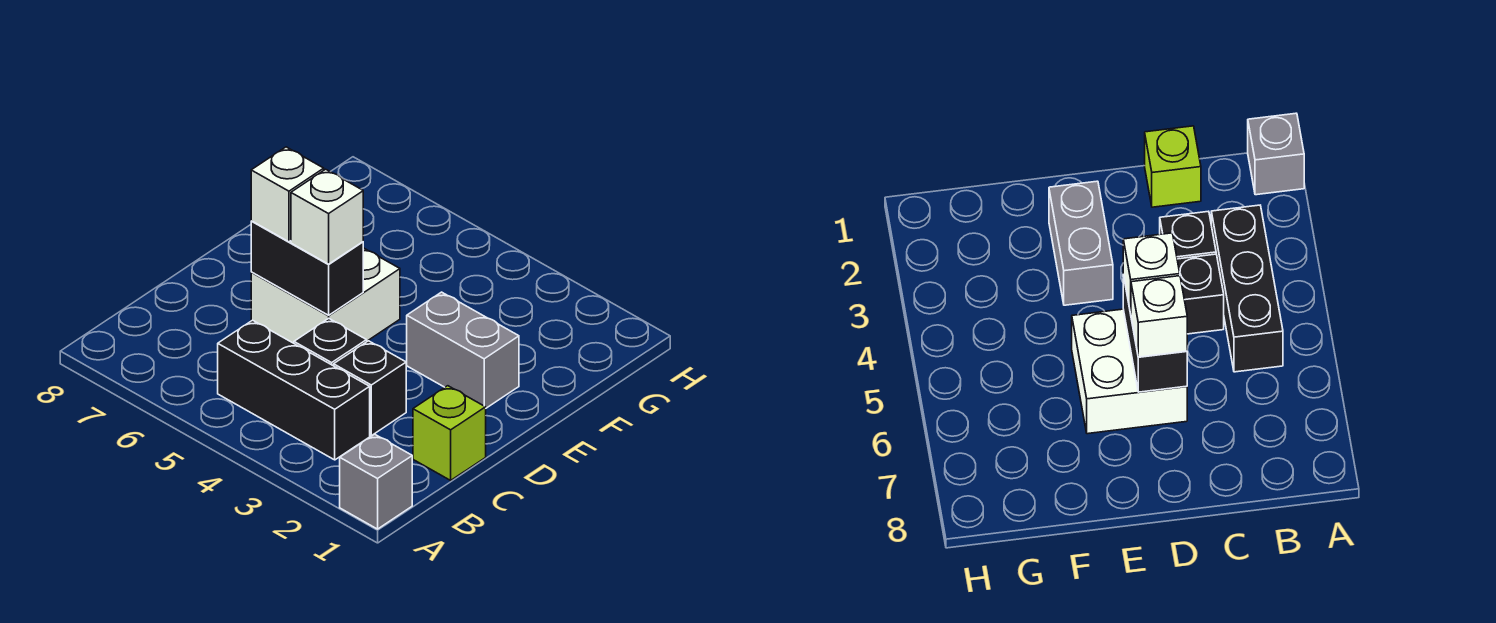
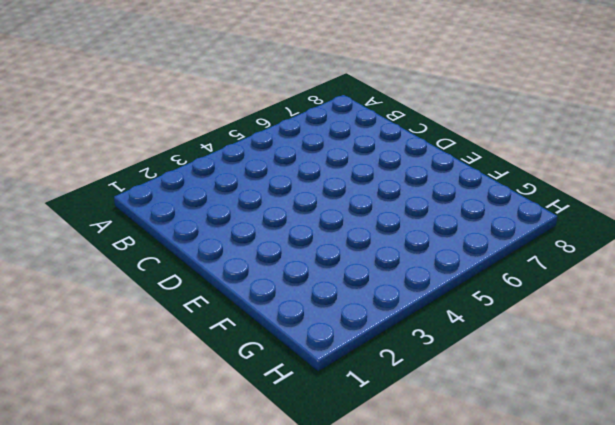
none -> grey brick A1 level 1
none -> black brick B3:B5 level 1

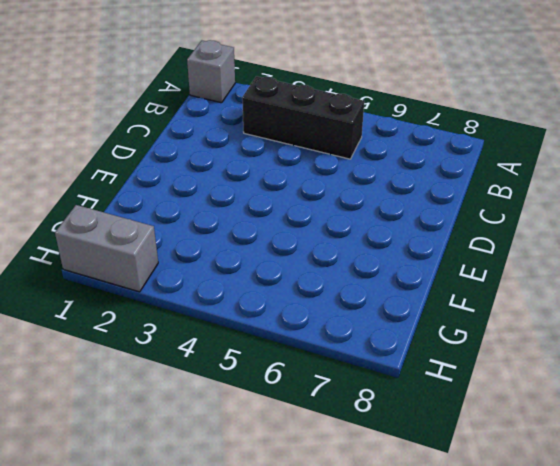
grey brick H1:H2 level 1 -> grey brick E2:E3 level 1
none -> lime brick C1 level 1
none -> black brick C3 level 1

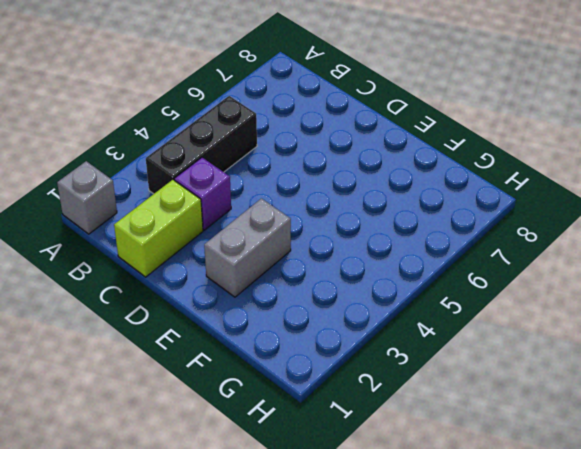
lime brick C1:C2 level 1 -> lime brick C1 level 1
purple brick C3 level 1 -> black brick C3 level 1
none -> black brick C4 level 1
none -> white brick D5:E6 level 1

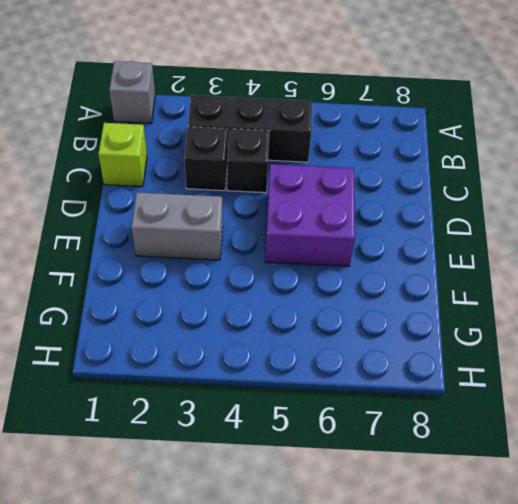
purple brick D5:E6 level 1 -> white brick D5:E6 level 1
none -> black brick D5:D6 level 2
none -> white brick D5 level 3

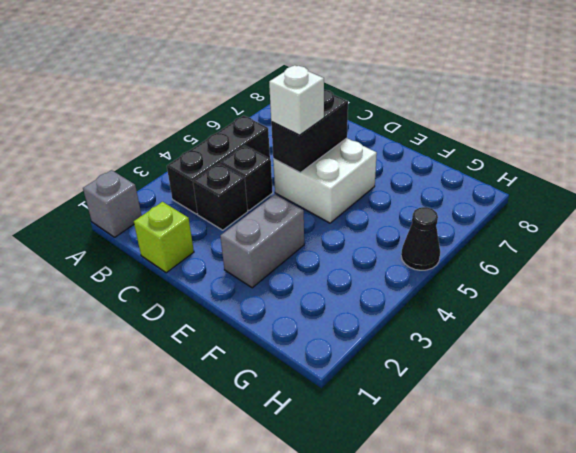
black cone H5 level 1 -> none
none -> white brick D6 level 3

